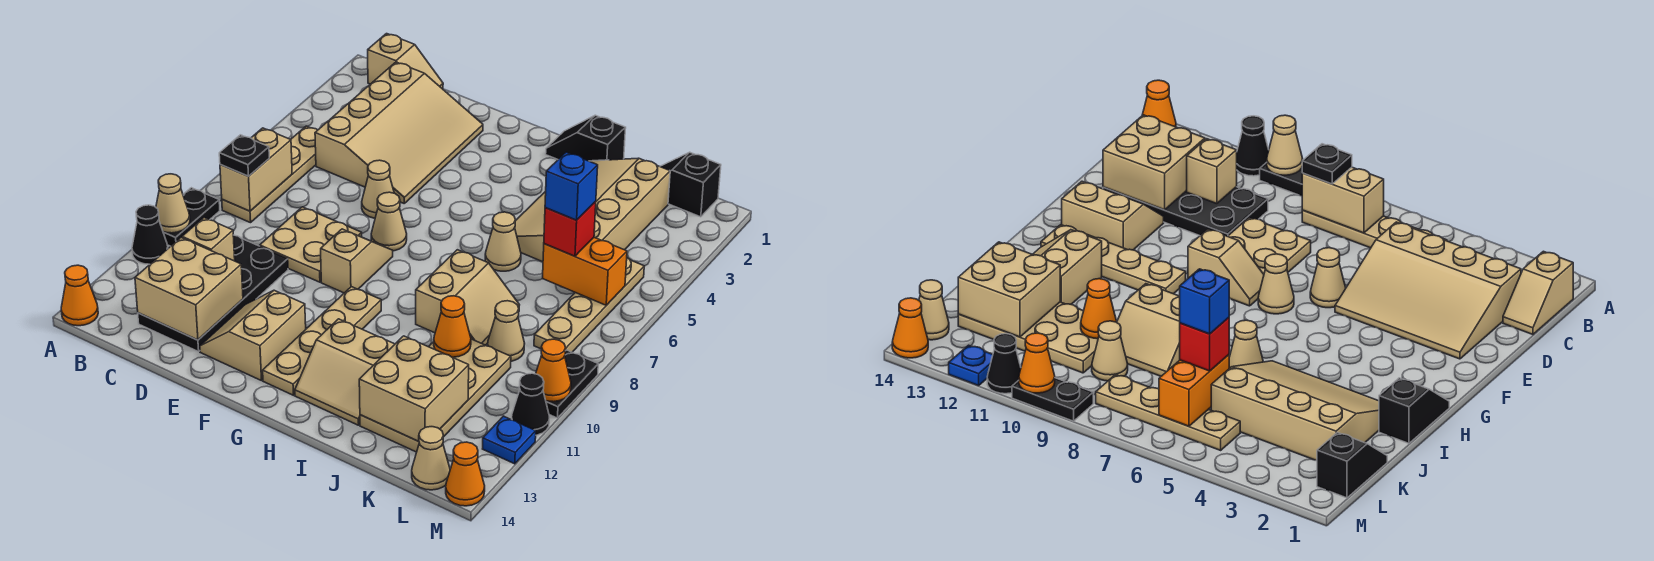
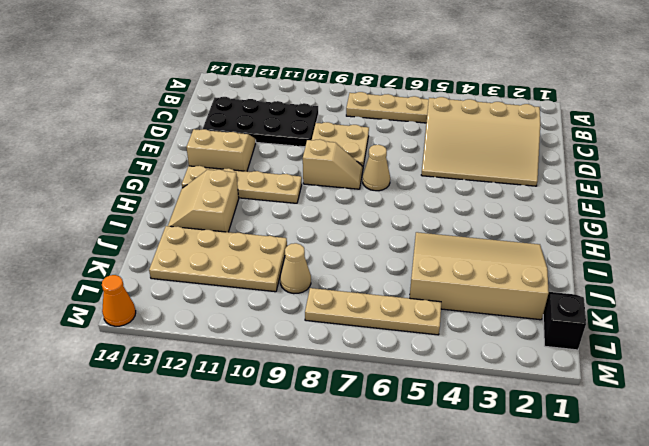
none -> black plate A9:A10 level 1
none -> black cone A11 level 1
none -> orange cone A14 level 1
none -> tan slope B1:C1 level 1 top B

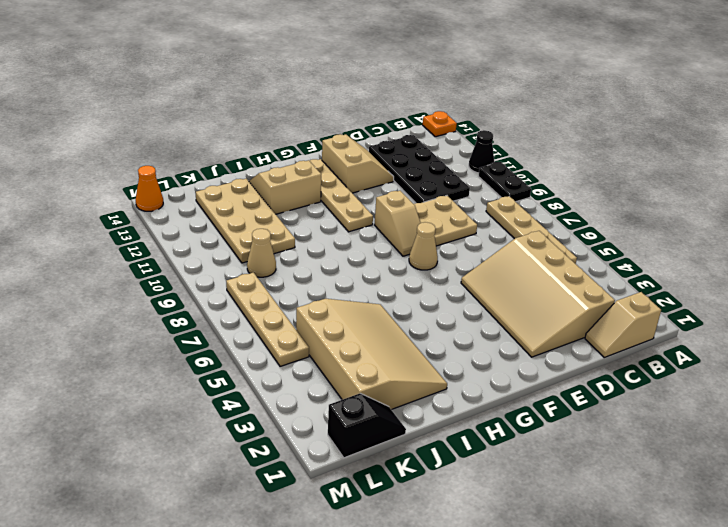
orange plate A14 level 1 -> orange cone A14 level 1
none -> tan cone E6 level 1
none -> black slope H1:I1 level 1 top I
none -> tan cone I6 level 1
none -> tan slope I8:J9 level 1 top I

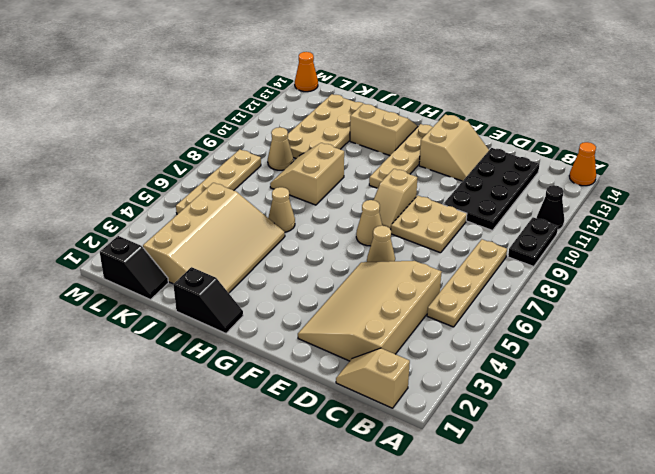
none -> tan cone L14 level 1
none -> black plate M9:M10 level 1
none -> black cone M11 level 1
none -> blue plate M12 level 1

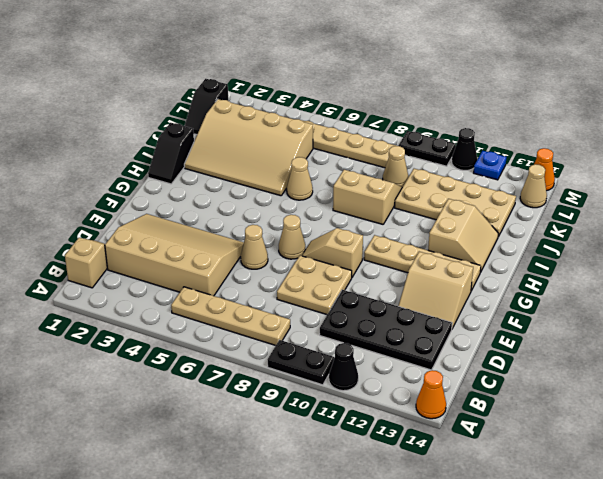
none -> tan cone A10 level 2
none -> tan brick B7:B8 level 2
none -> tan brick C11 level 2
none -> tan brick C12:D13 level 2

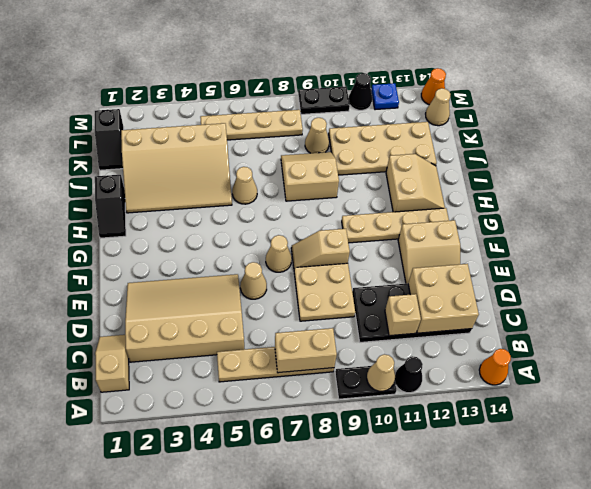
none -> orange cone J10 level 2
none -> tan brick J12:K13 level 2
none -> orange brick K6:L6 level 2
none -> orange cone M10 level 2

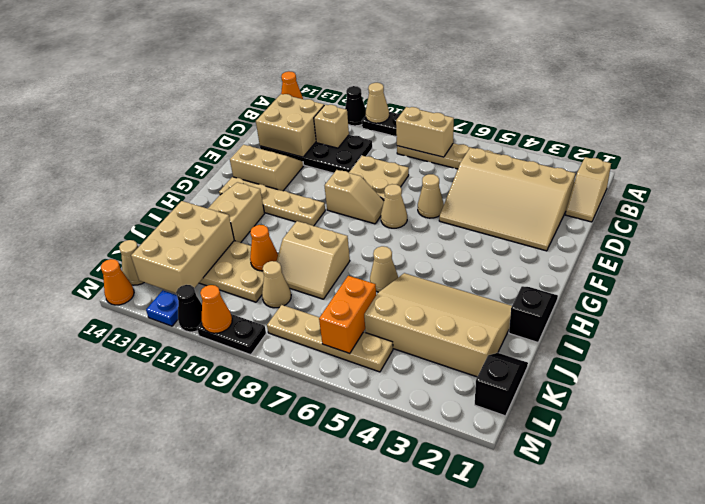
tan brick J12:L13 level 2 -> tan brick J12:K13 level 2
none -> black plate B8 level 3
none -> red brick K6 level 3
none -> blue brick K6 level 4

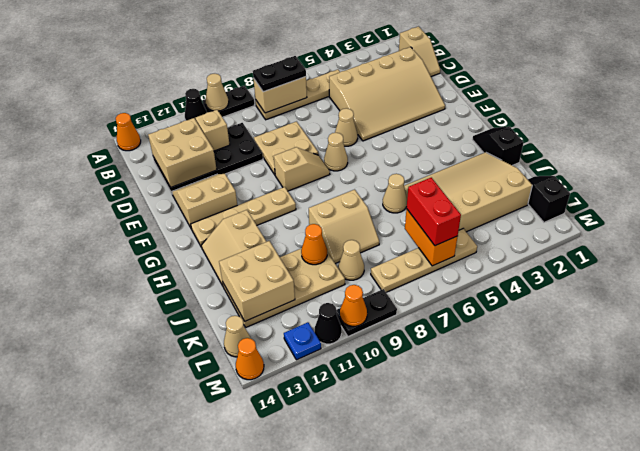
black plate B7:B8 level 3 -> black plate B8 level 3
red brick K6:L6 level 3 -> red brick K6 level 3
none -> blue brick K6 level 4

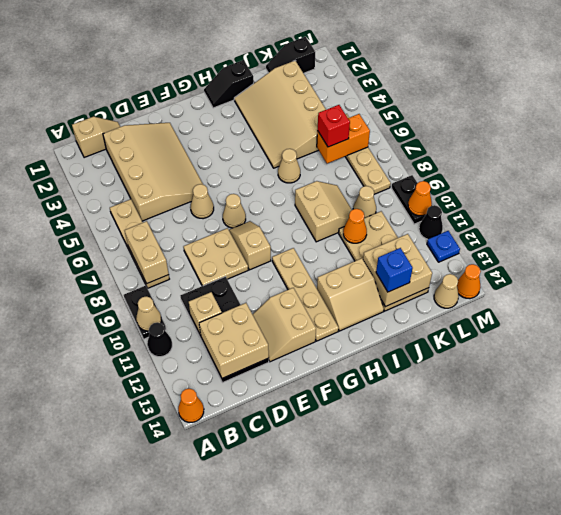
blue brick J13 level 3 -> blue brick K6 level 4
none -> black plate B8 level 3

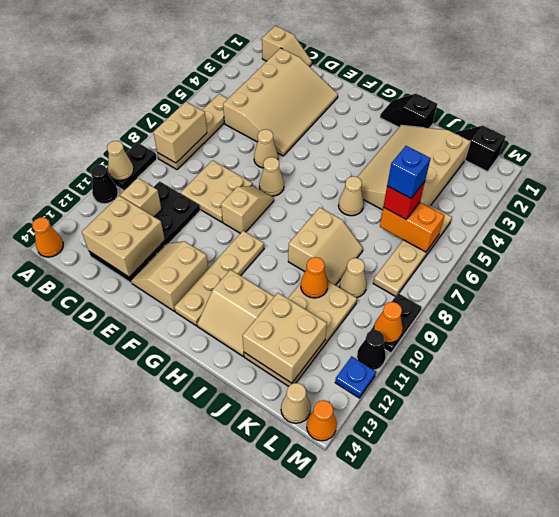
none -> black plate B8 level 3

